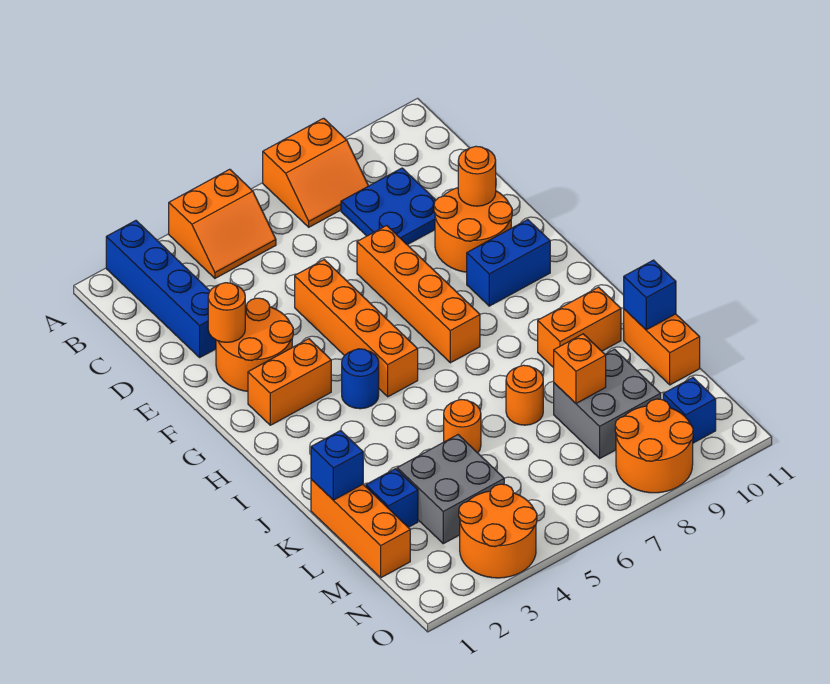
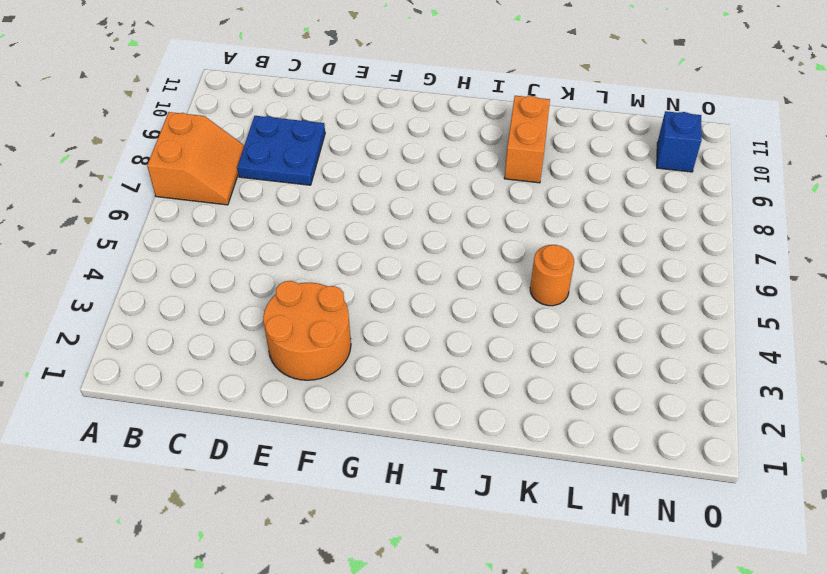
none -> blue brick A2:D2 level 1
none -> orange slope A4:B5 level 1 top A
none -> orange brick E5:H5 level 1

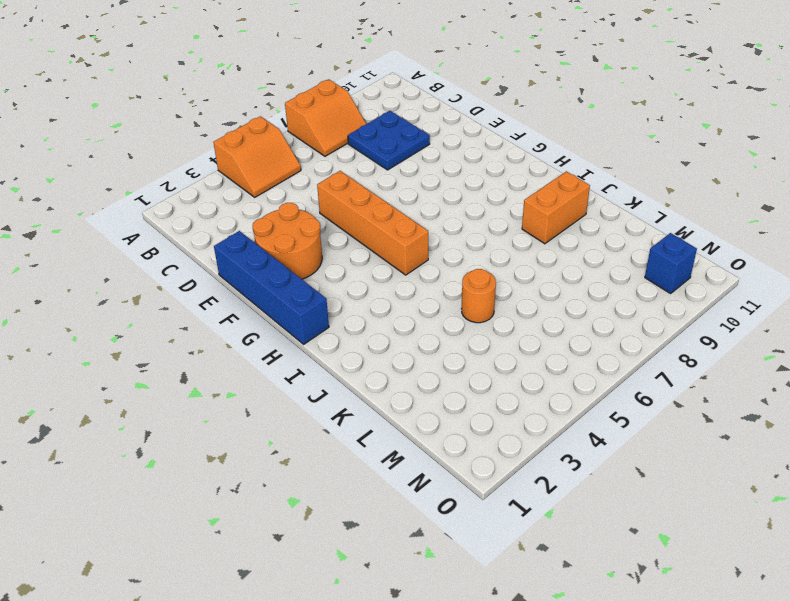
blue brick E1:H1 level 1 -> blue brick A2:D2 level 1
none -> orange brick E7:H7 level 1
none -> orange round brick E9:F10 level 1
none -> orange brick G2:G3 level 1

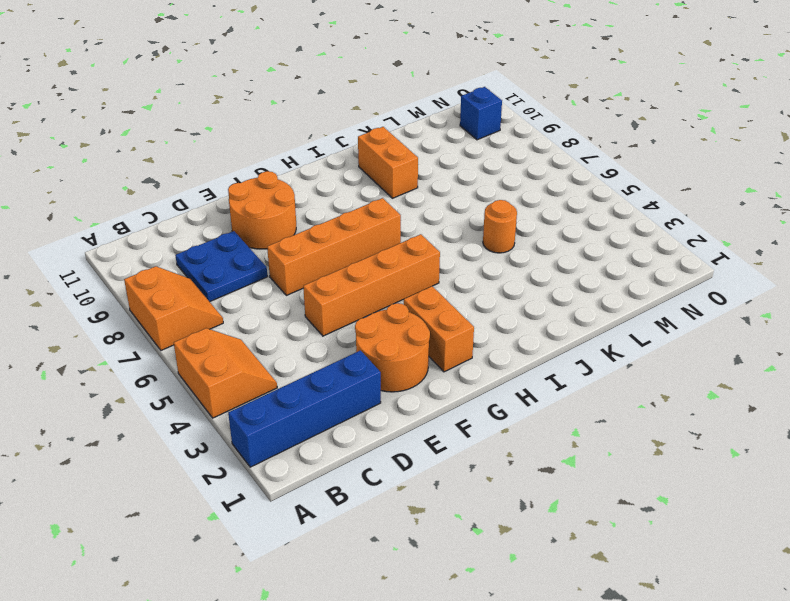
none -> blue brick G9:G10 level 1
none -> blue round brick H4 level 1
none -> orange brick K1:M1 level 1

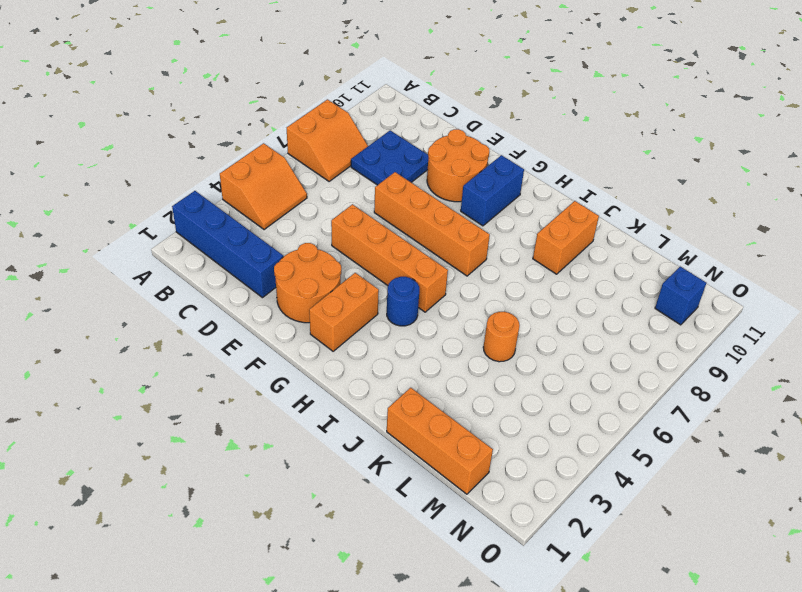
none -> orange round brick K7 level 1
none -> orange brick K11:L11 level 1
none -> blue brick L2 level 1

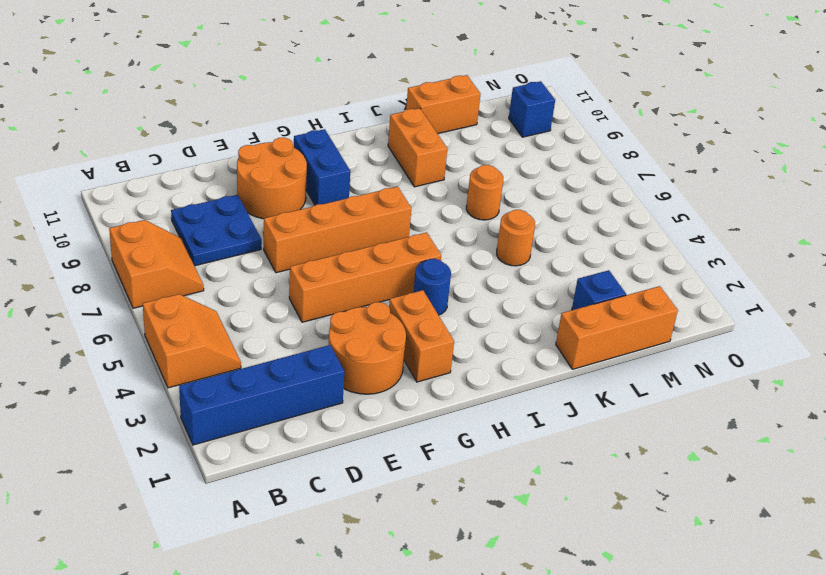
none -> grey brick L3:M4 level 1
none -> grey brick L8:M9 level 1
none -> orange round brick N3:O4 level 1

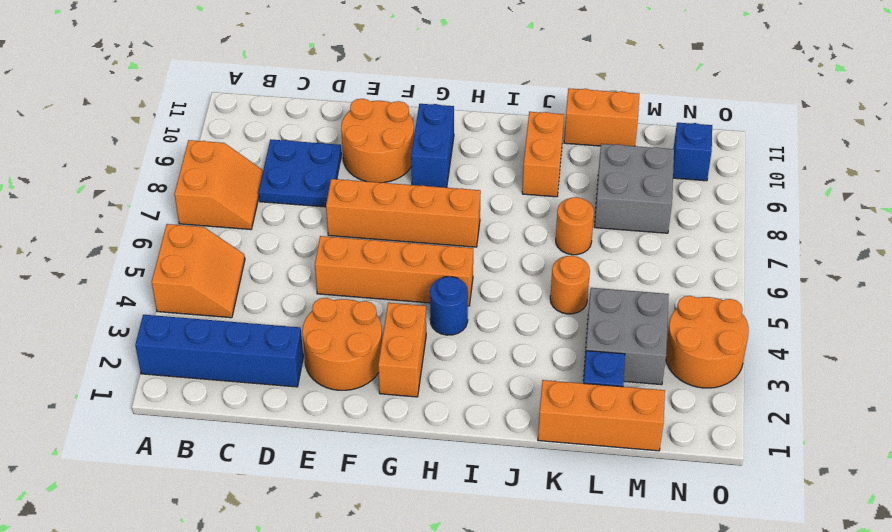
none -> orange round brick N8:O9 level 1
none -> orange round brick E2 level 2
none -> orange round brick E10 level 2

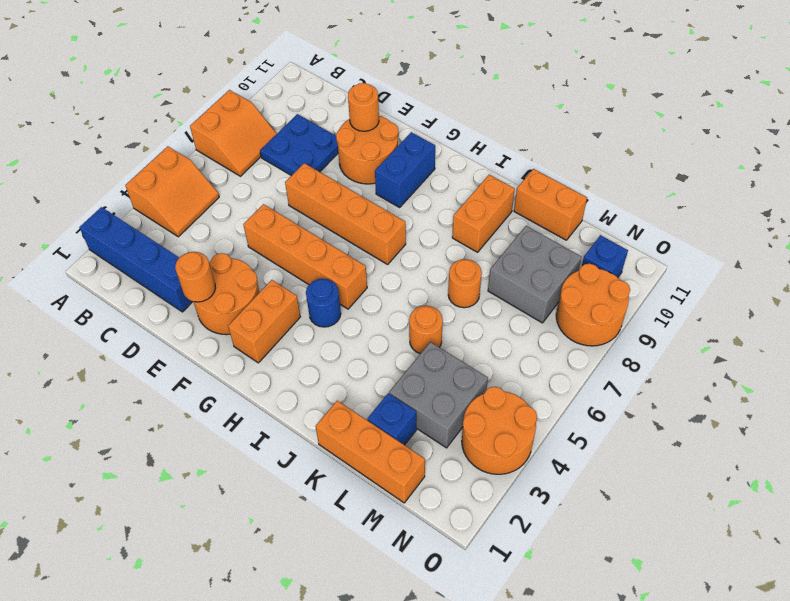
none -> blue brick K1 level 2
none -> blue brick K11 level 2
none -> orange brick L8 level 2

